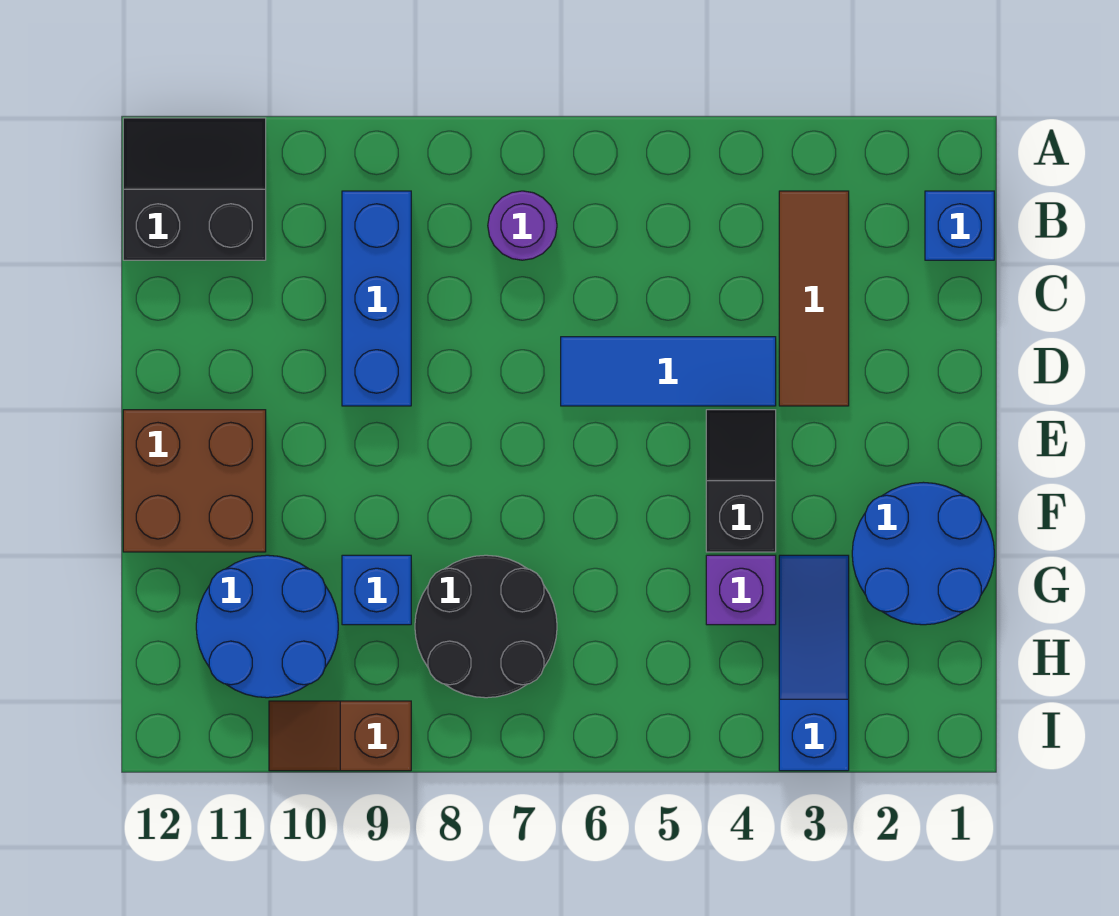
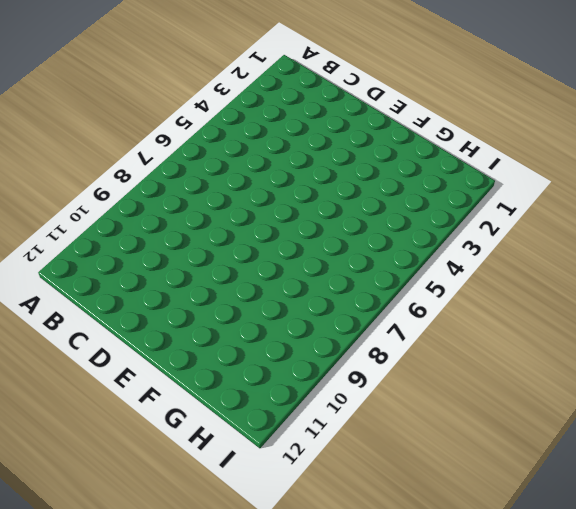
none -> black slope A11:B12 level 1 top B
none -> blue brick B1 level 1
none -> brown tile B3:D3 level 1

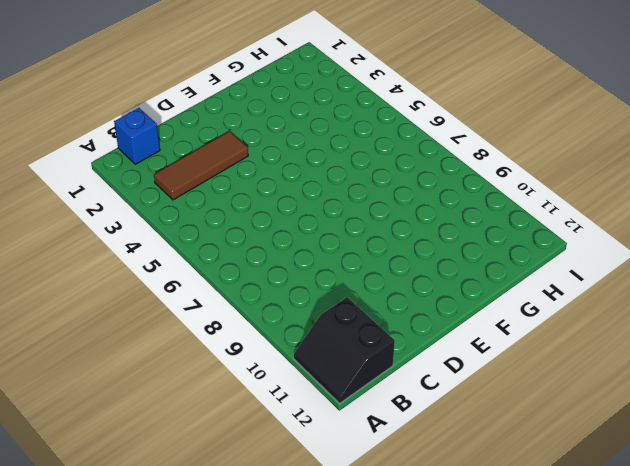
none -> purple round brick B7 level 1
none -> blue brick B9:D9 level 1
none -> blue tile D4:D6 level 1

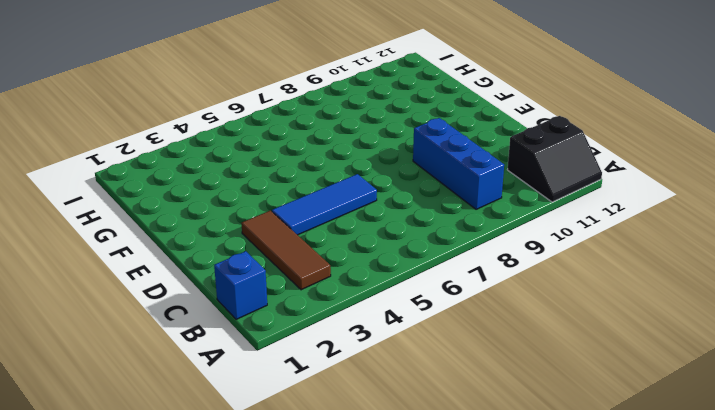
none -> purple round brick B7 level 1
none -> black slope E4:F4 level 1 top F
none -> brown brick E11:F12 level 1

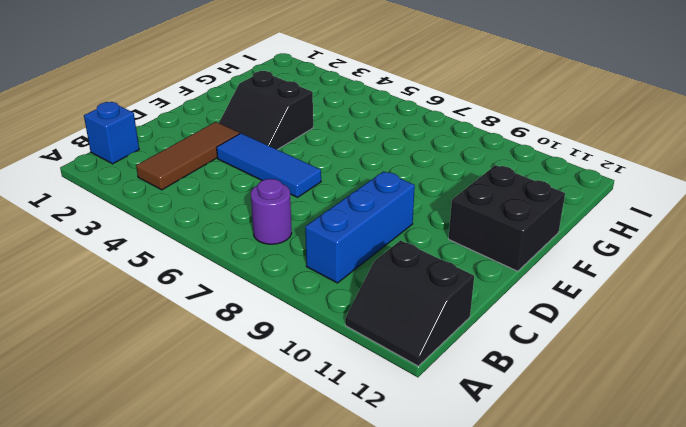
black slope E3:F4 level 1 top F -> black slope E4:F4 level 1 top F
black brick E11:F12 level 1 -> brown brick E11:F12 level 1
none -> blue round brick F1:G2 level 1
none -> blue slope G3:I3 level 1 top I
none -> purple brick G4 level 1

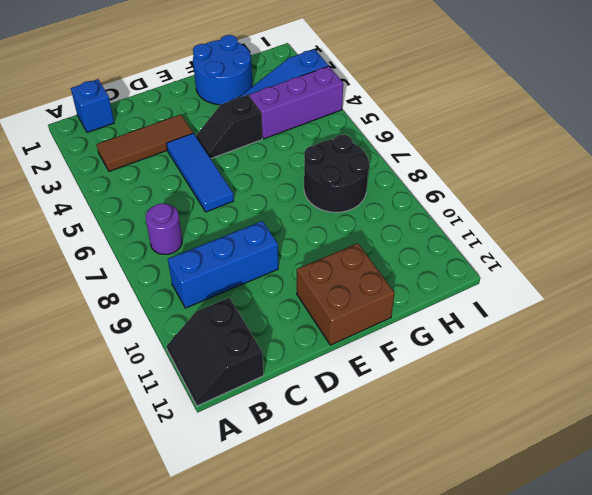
purple brick G4:I4 level 1 -> purple brick G4 level 1
none -> blue brick G9 level 1
none -> blue round brick G10:H11 level 1
none -> brown slope I9:I10 level 1 top 9

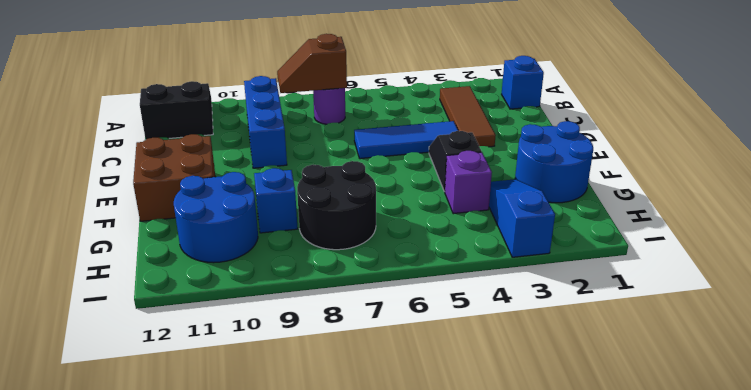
brown slope B7:B8 level 2 top 7 -> brown slope I9:I10 level 1 top 9

